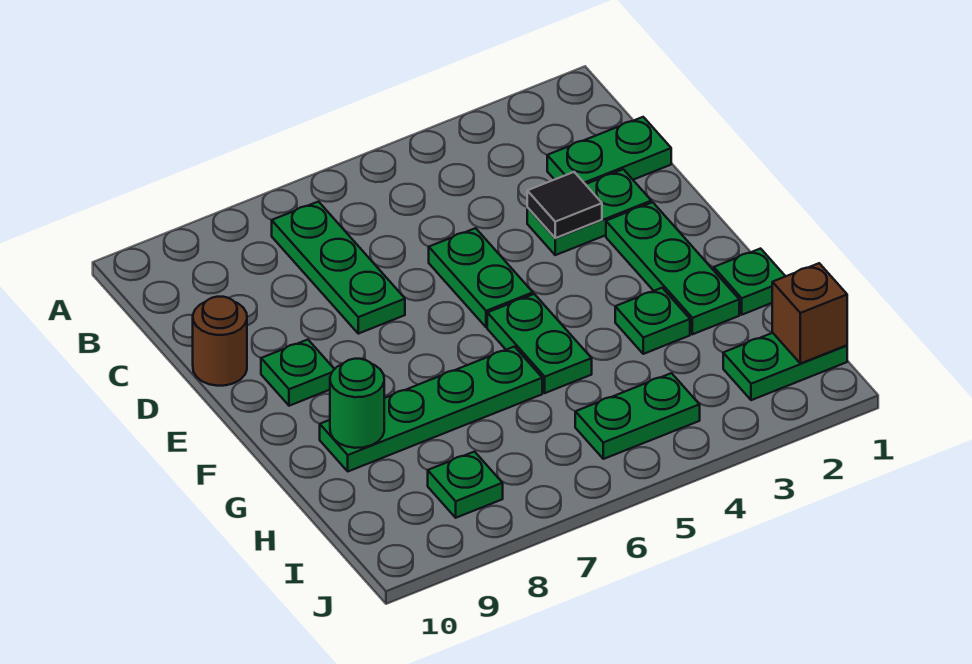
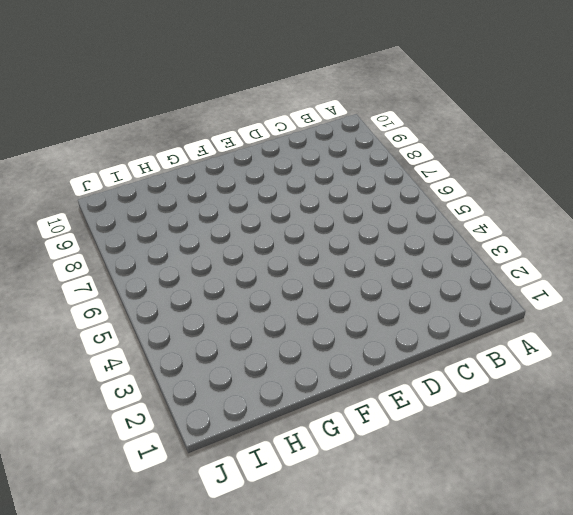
none -> green plate B7:D7 level 1
none -> green plate C1:C2 level 1
none -> green plate D2:D3 level 1

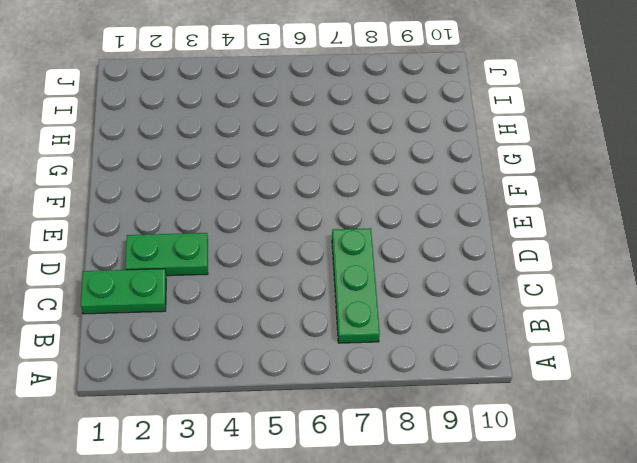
none -> green plate D5:E5 level 1
none -> brown round brick D10 level 1
none -> green plate E2:G2 level 1

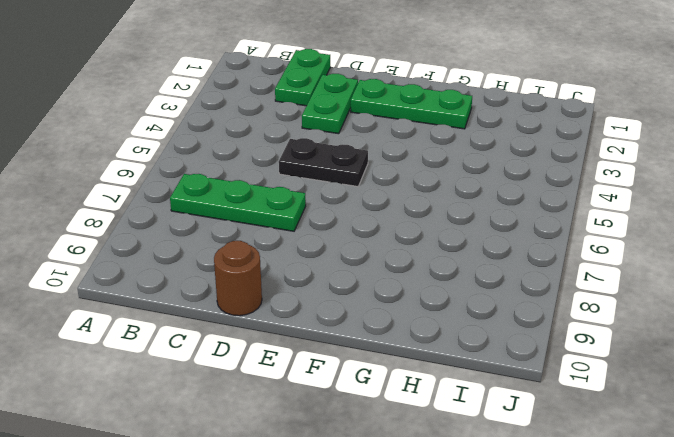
black plate D5:E5 level 1 -> green plate D5:E5 level 1
none -> green plate E9 level 1
none -> green plate F5:G5 level 1
none -> green plate G1 level 1

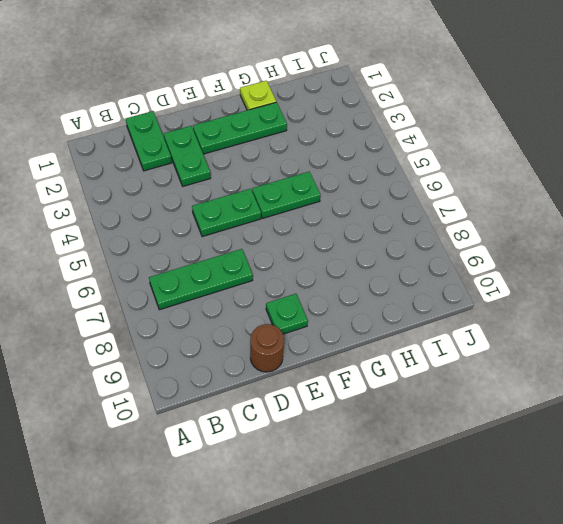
lime plate G1 level 1 -> green plate G1 level 1
none -> green plate G3 level 1
none -> green plate G6:G9 level 1
none -> green plate I1:I2 level 1

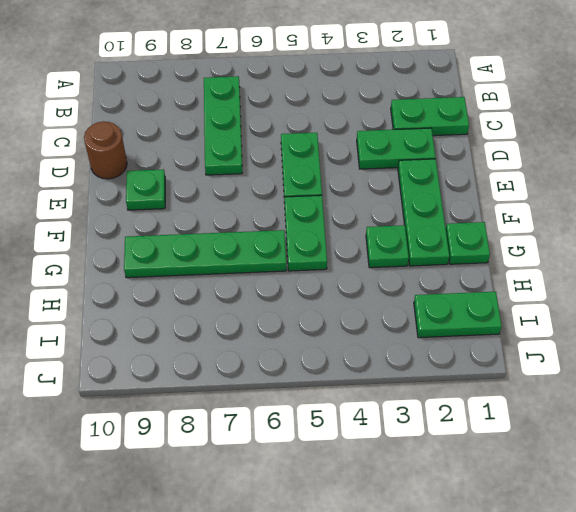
none -> green plate I4:I5 level 1
none -> green plate I8 level 1
none -> black tile D3 level 2

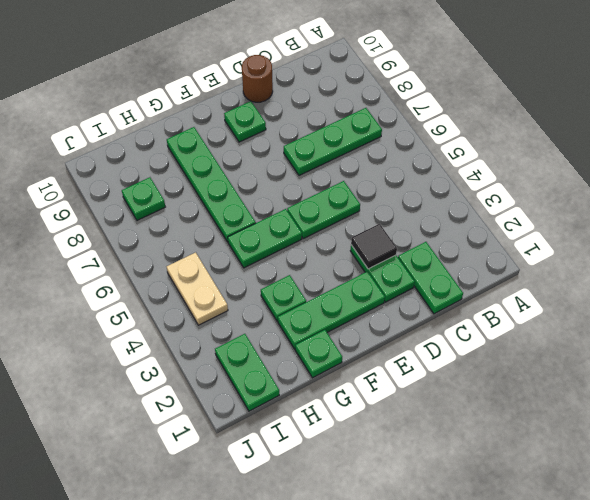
tan plate I4:I5 level 1 -> green plate I4:I5 level 1
none -> green round brick G9 level 2
none -> brown brick I1 level 2

